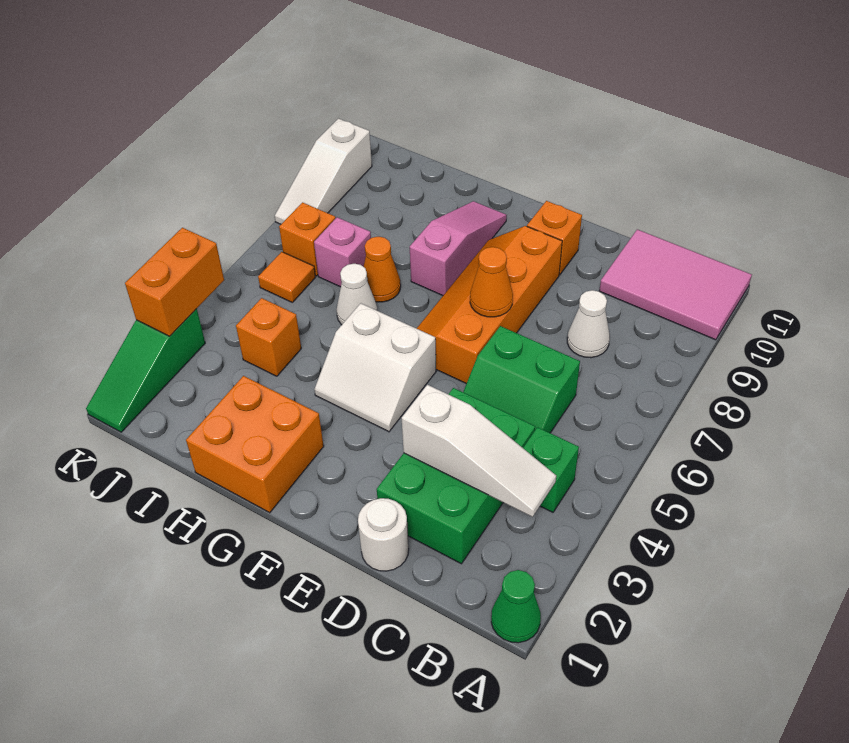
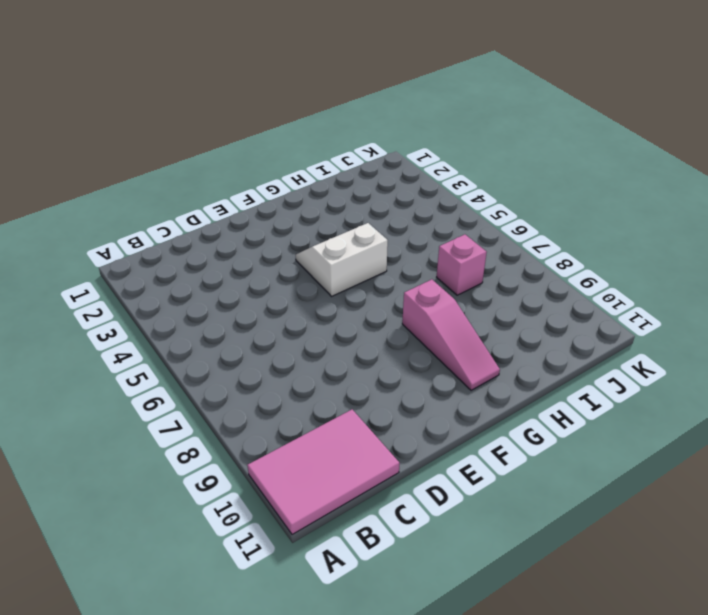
none -> green cone A1 level 1
none -> green brick B4 level 1
none -> green brick C2:D4 level 1

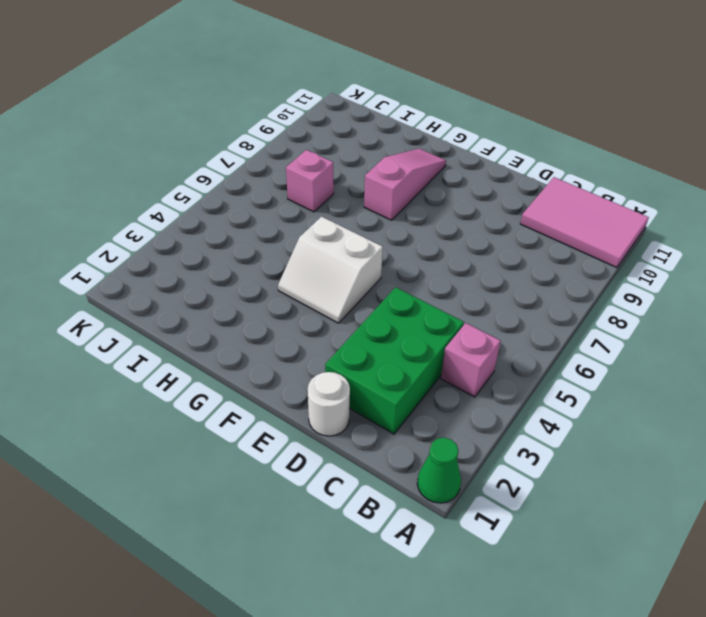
pink brick B4 level 1 -> green brick B4 level 1
none -> green slope C5:D6 level 1 top 6
none -> white cone C8 level 1
none -> orange slope E6:F9 level 1 top E

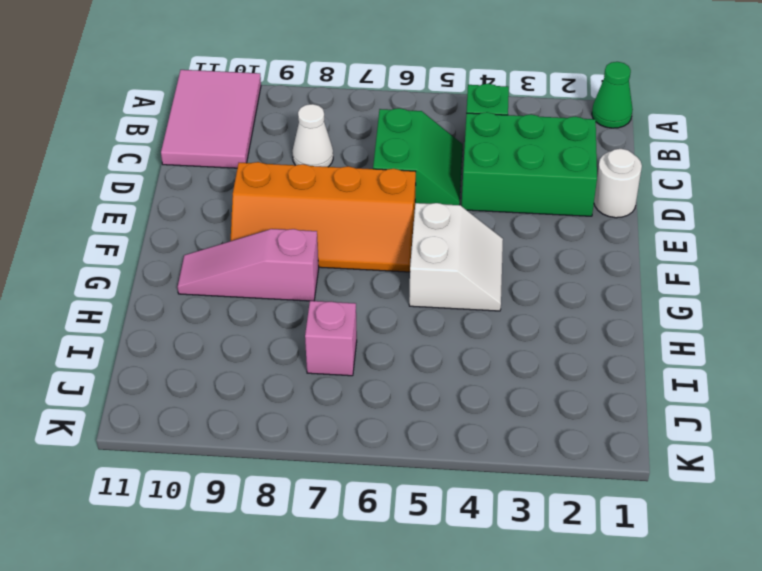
none -> orange brick E10 level 1
none -> orange brick G1:H2 level 1
none -> white cone H6 level 1

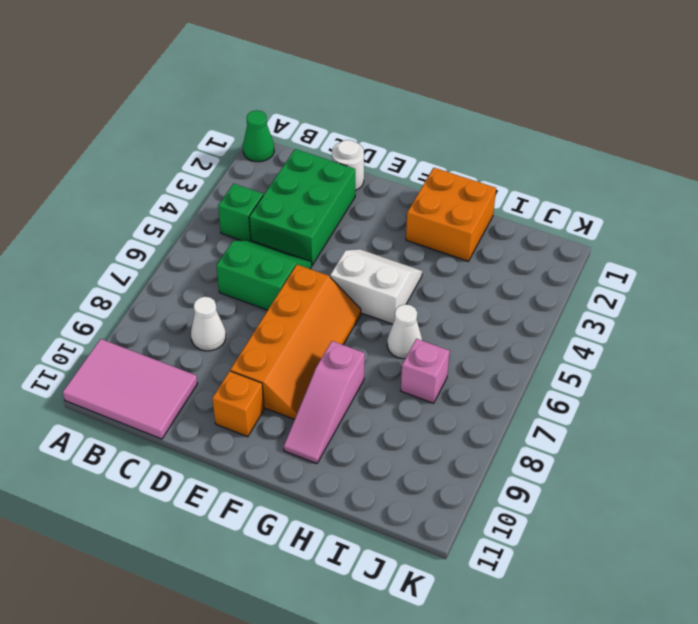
none -> orange cone H7 level 1
none -> orange brick I4 level 1
none -> orange tile J6 level 1

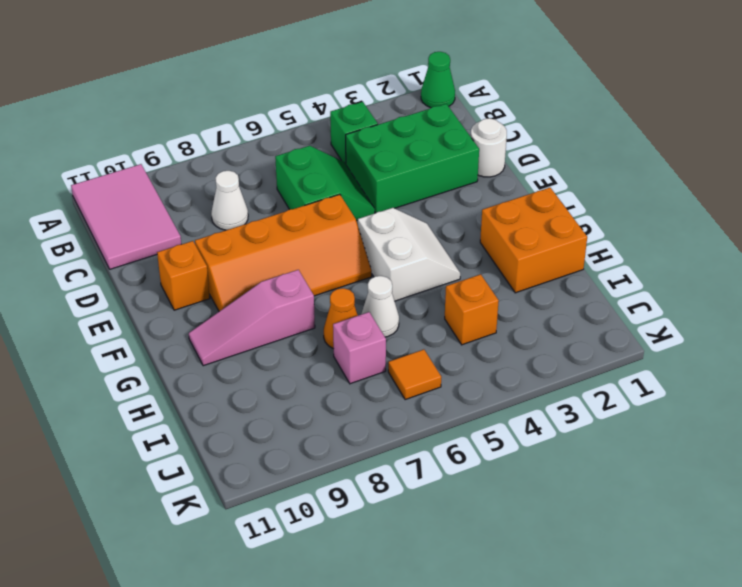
none -> orange brick J7 level 1
none -> green slope K1:K3 level 1 top 3
none -> white slope K8:K10 level 1 top 10

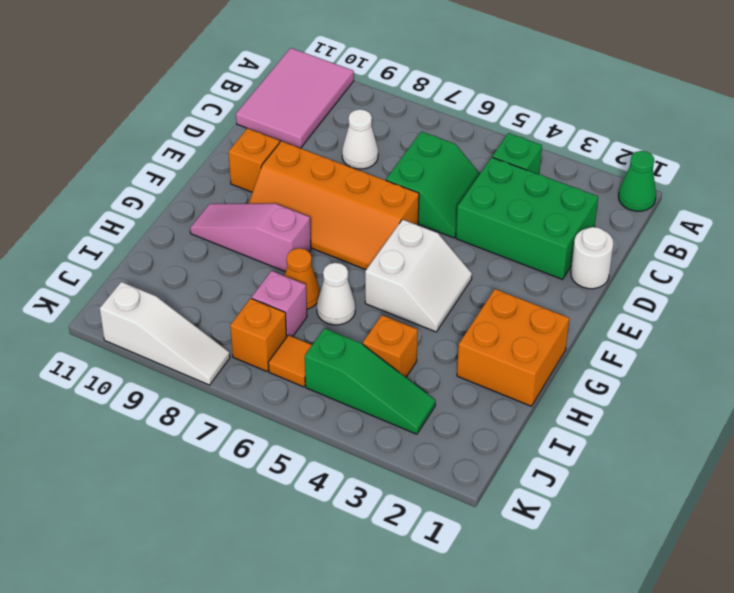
green slope J3:J5 level 1 top 5 -> green slope K1:K3 level 1 top 3
none -> white slope B3:D3 level 2 top D
none -> orange cone E7 level 2
none -> orange brick K3:K4 level 2

